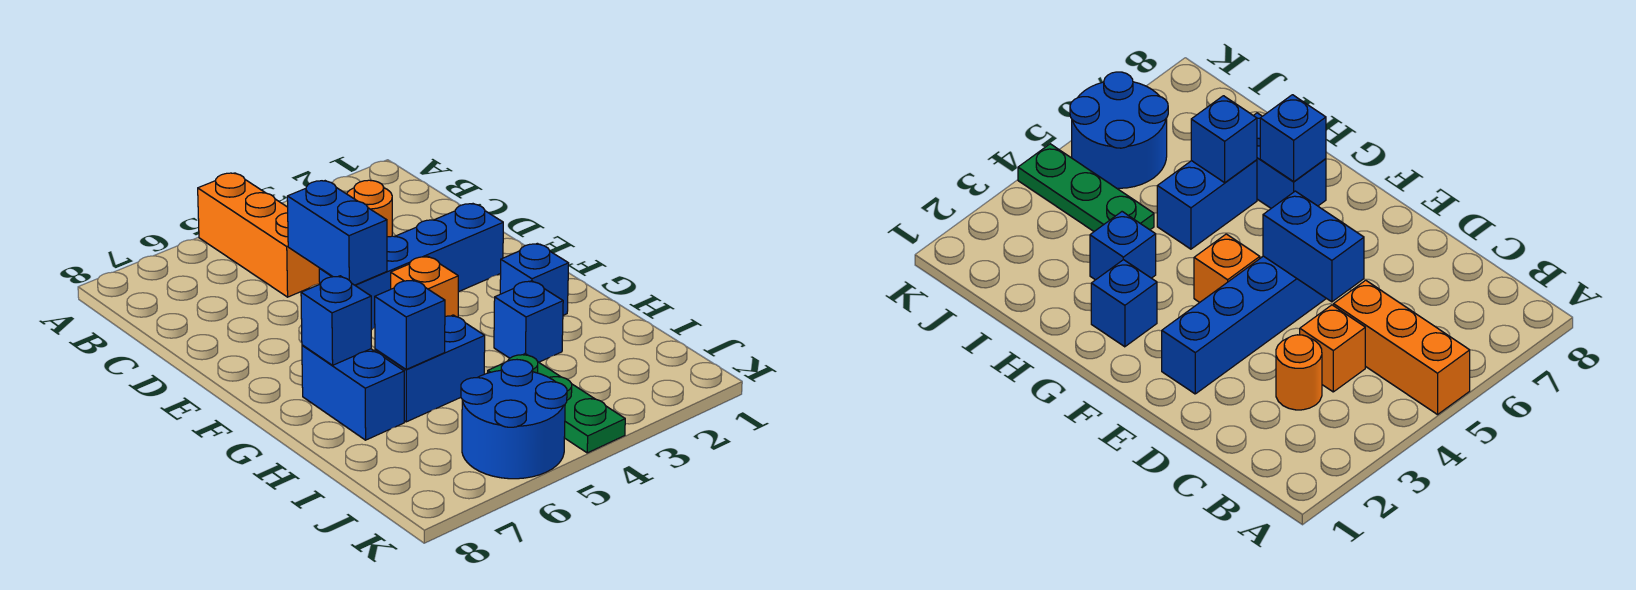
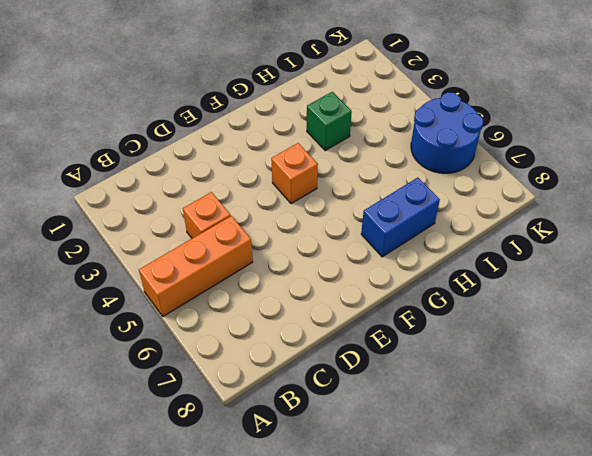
green brick H3 level 1 -> blue brick H3 level 1
none -> orange round brick C3 level 1
none -> blue brick E2:E5 level 1
none -> blue brick G2 level 1

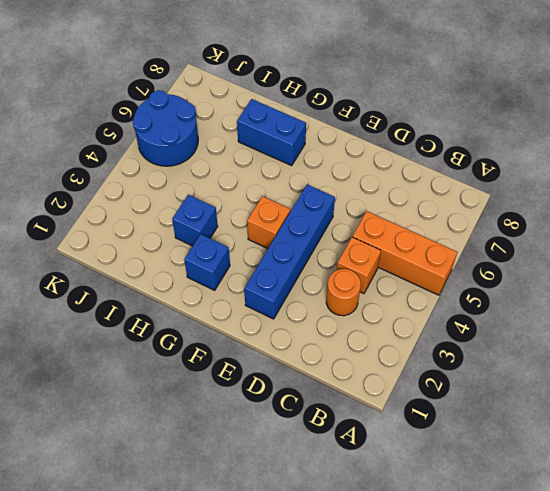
none -> blue brick H5:H6 level 1
none -> green plate I4:K4 level 1
none -> blue brick D5:E5 level 2

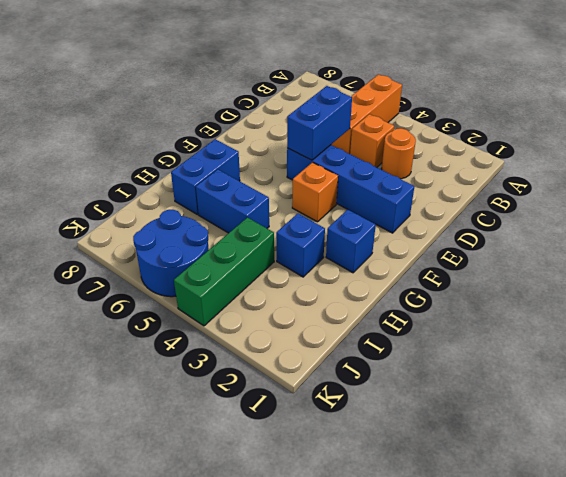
green brick I4:K4 level 1 -> green plate I4:K4 level 1
none -> blue brick G7 level 2
none -> blue brick H6 level 2

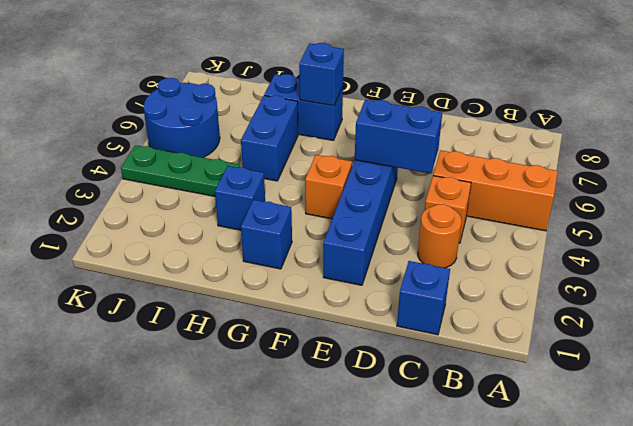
blue brick C1 level 1 -> blue brick H6 level 2

